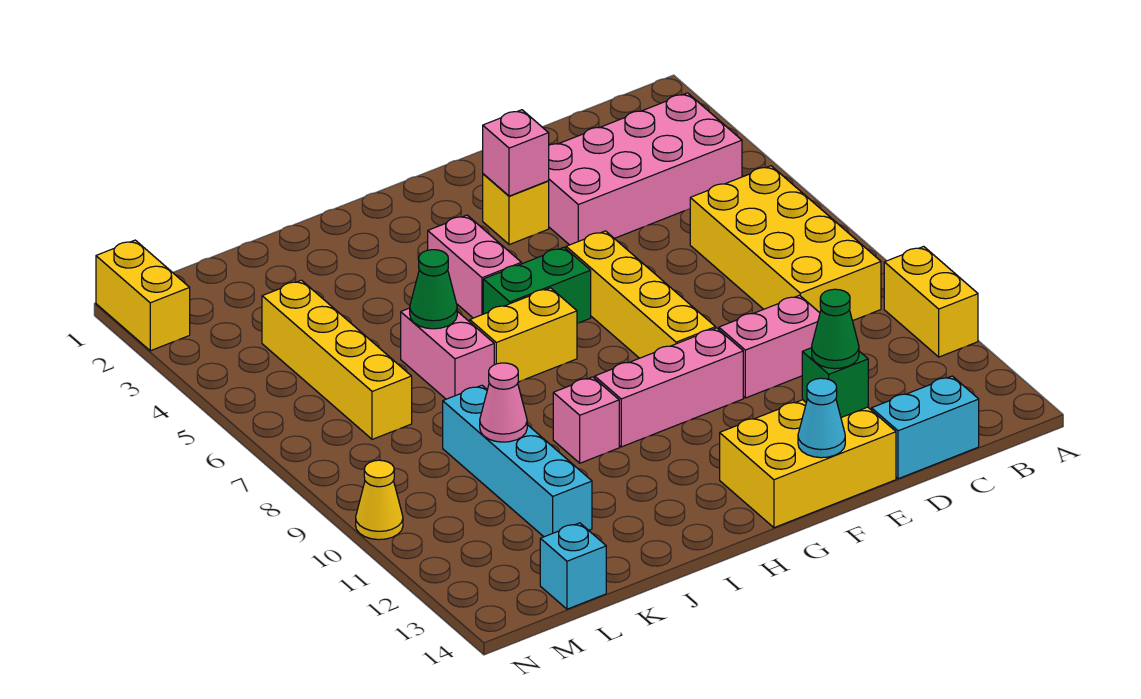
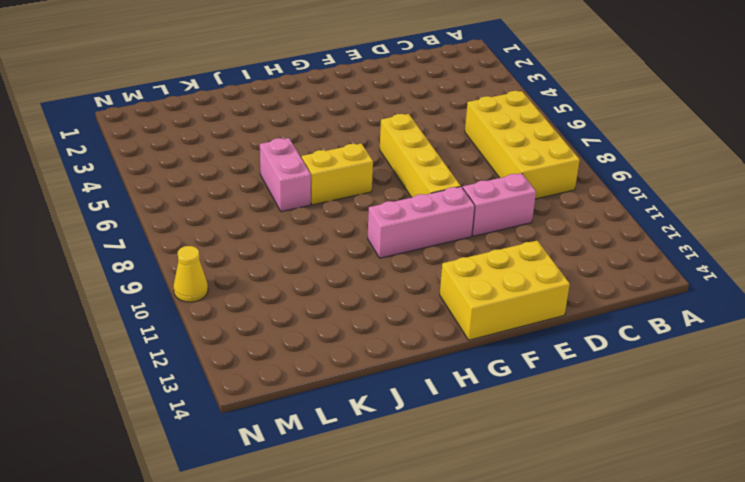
none -> yellow brick A10:A11 level 1
none -> pink brick B3:E4 level 1
none -> cyan brick C14:D14 level 1

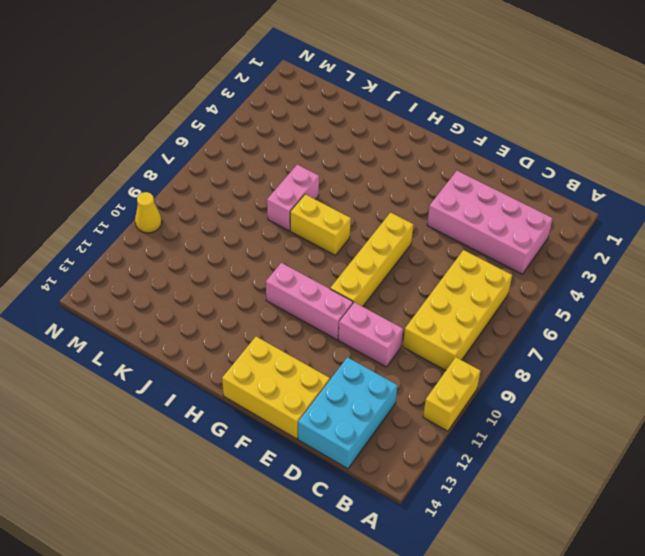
cyan brick C12:D14 level 1 -> cyan brick C14:D14 level 1
none -> yellow brick F3 level 1
none -> green brick G6:H6 level 1
none -> pink brick H4:H5 level 1

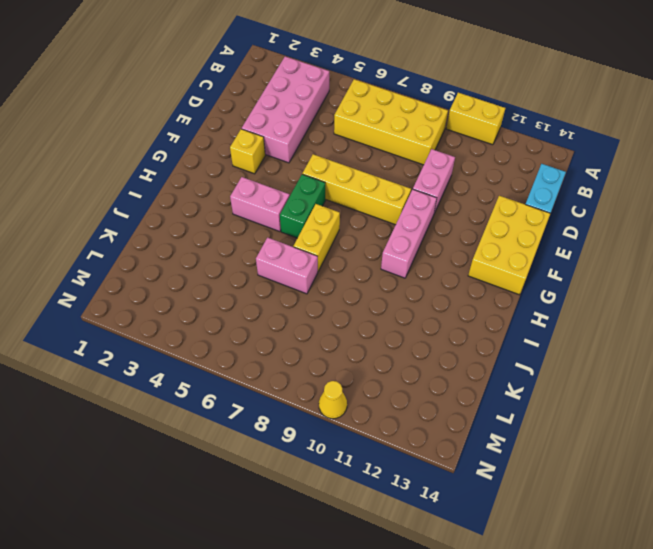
none -> pink brick I10 level 1
none -> cyan brick K9:K12 level 1
none -> yellow brick L4:L7 level 1

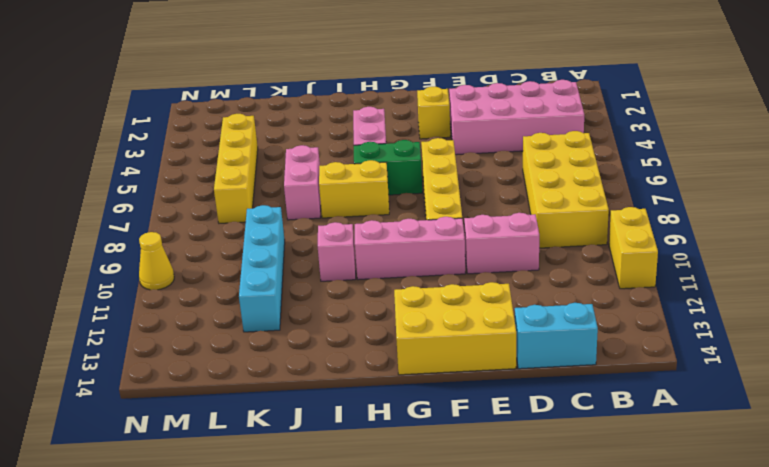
none -> cyan brick L14 level 1
none -> yellow brick N1:N2 level 1
none -> green brick E13 level 2

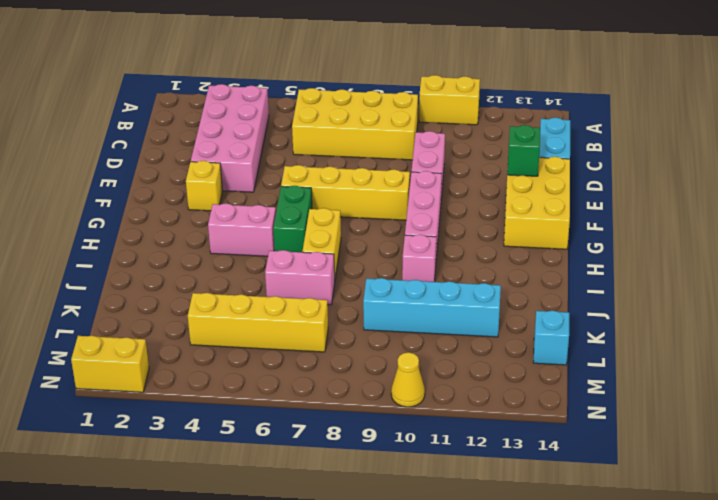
none -> pink brick F3 level 2
none -> cyan cone F14 level 2
none -> green cone J6 level 2

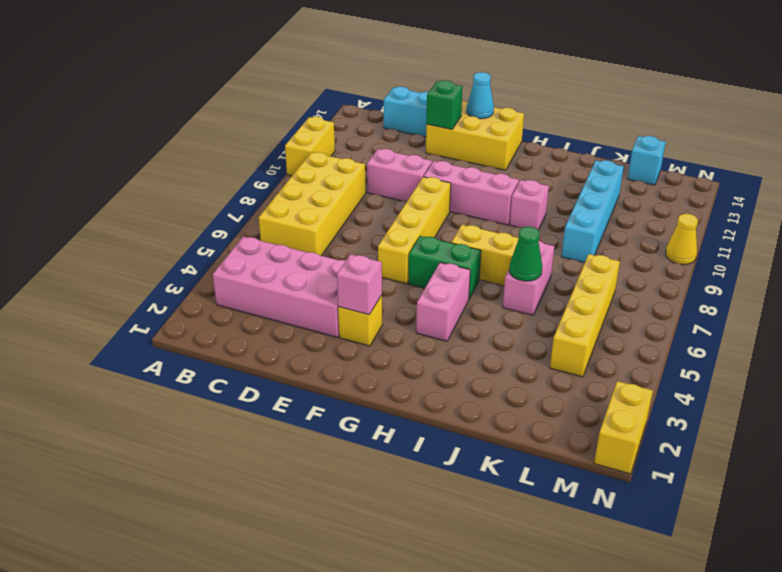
none -> pink cone K10 level 2
none -> green cone E13 level 3

